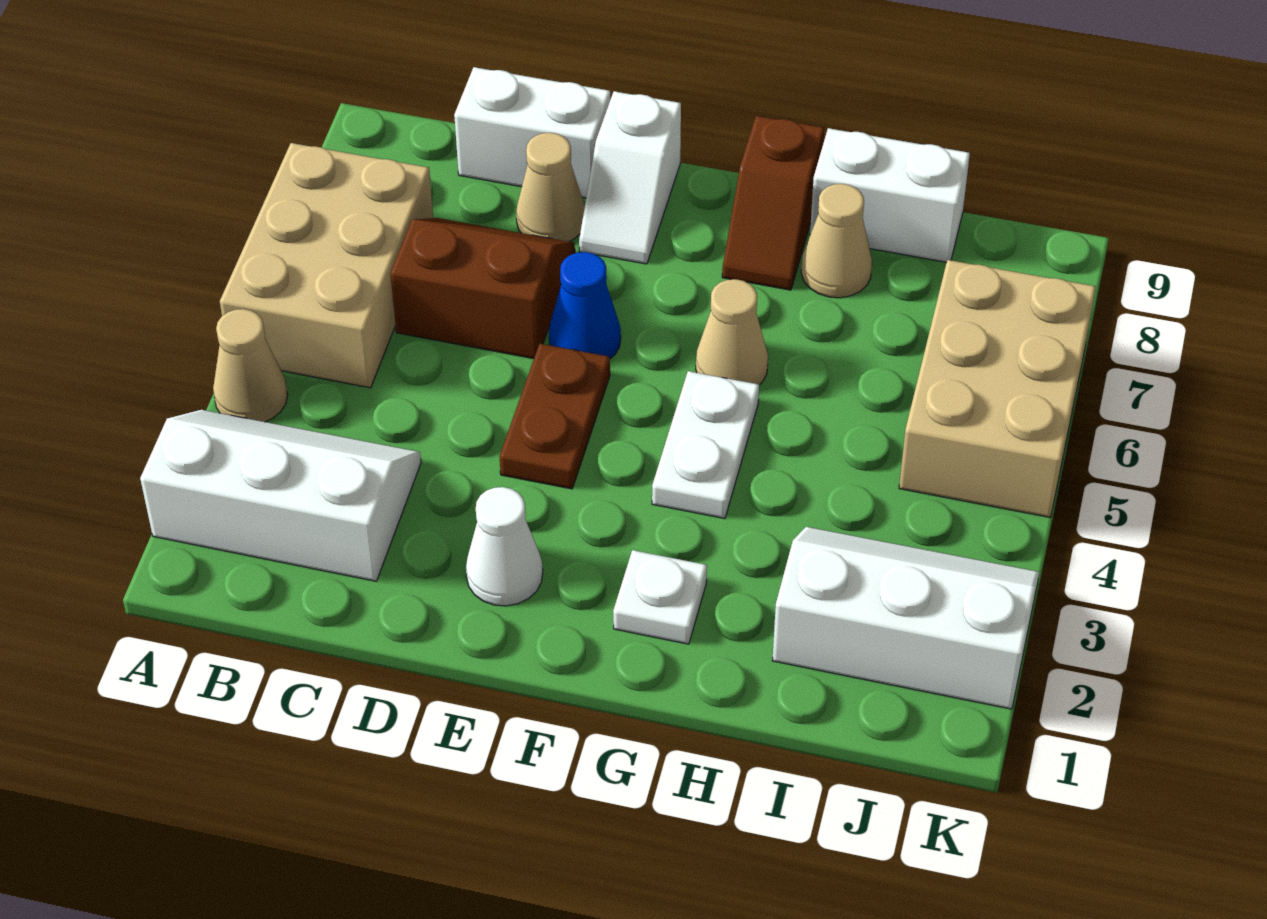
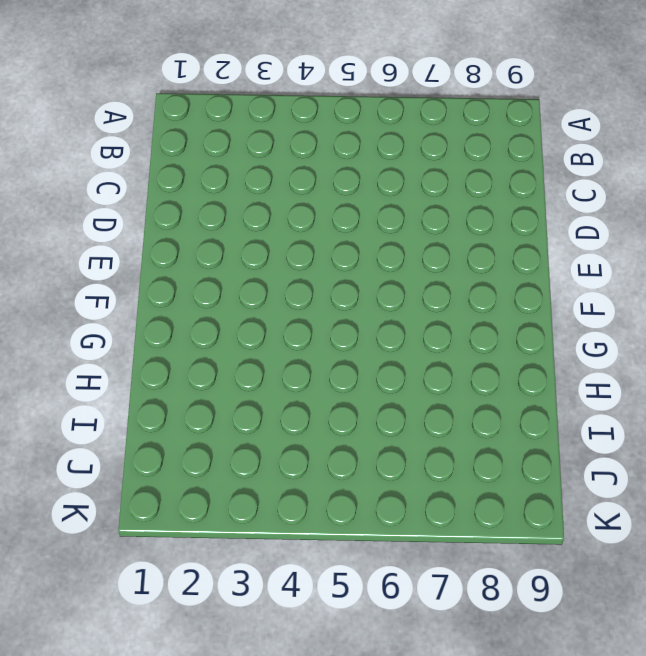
none -> white slope A2:C3 level 1 top 2
none -> tan cone A4 level 1
none -> tan brick A5:B7 level 1

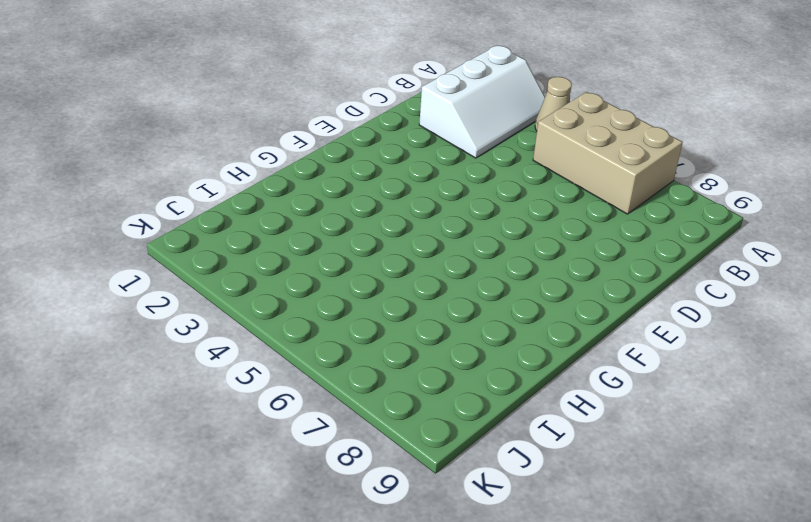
none -> brown slope C6:D7 level 1 top 6
none -> white brick C9:D9 level 1
none -> tan cone D8 level 1

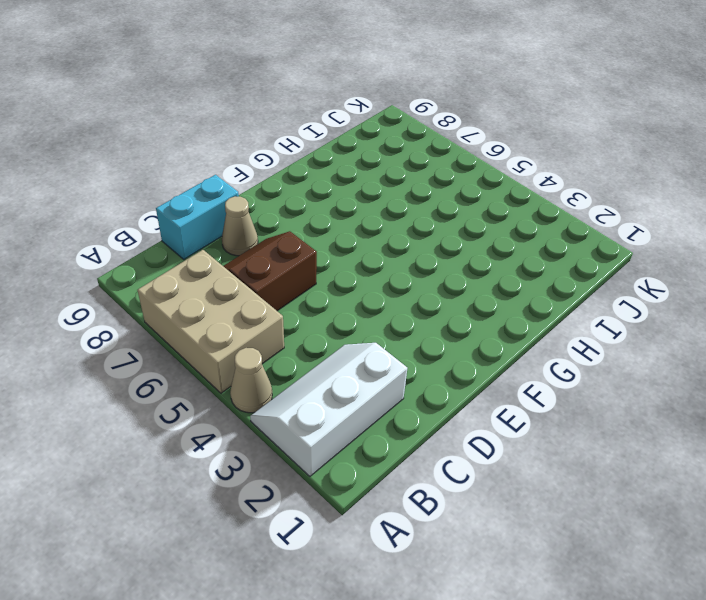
cyan brick C9:D9 level 1 -> white brick C9:D9 level 1
none -> white cone E2 level 1
none -> brown plate E4:E5 level 1
none -> blue cone E6 level 1

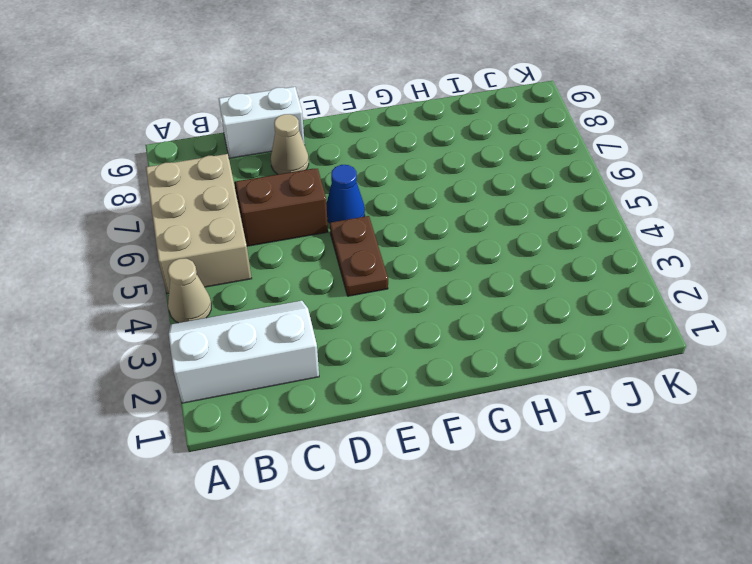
none -> white cone E2 level 1
none -> white slope E8:E9 level 1 top 9
none -> white plate G2 level 1

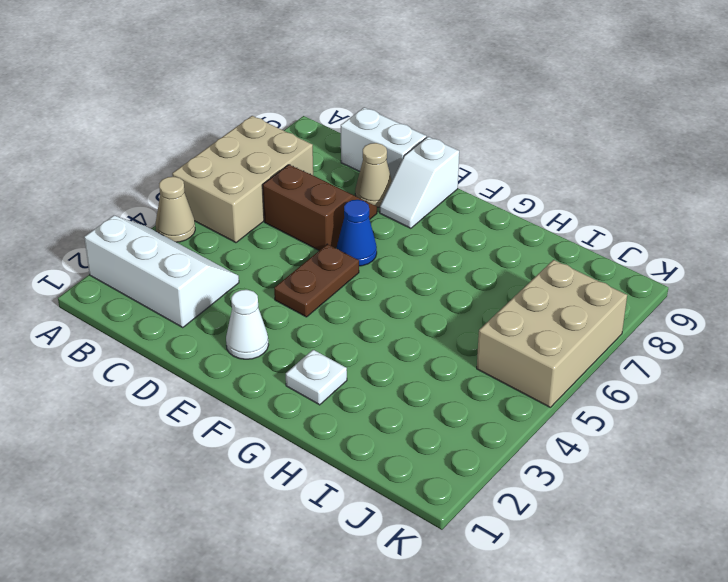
none -> white plate G4:G5 level 1
none -> tan cone G6 level 1
none -> brown slope G8:G9 level 1 top 9

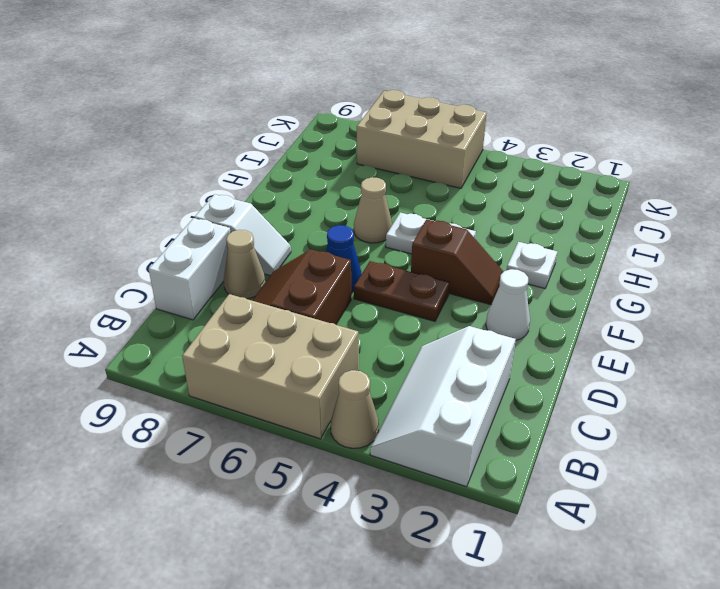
brown slope F3:F4 level 1 top 4 -> brown slope G8:G9 level 1 top 9
none -> tan cone H8 level 1
none -> white brick H9:I9 level 1
none -> white slope I2:K3 level 1 top 2

